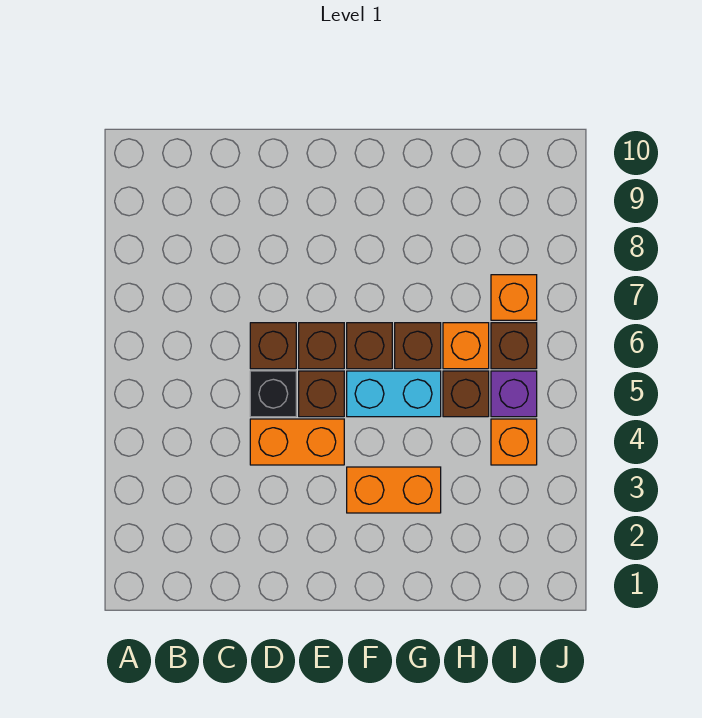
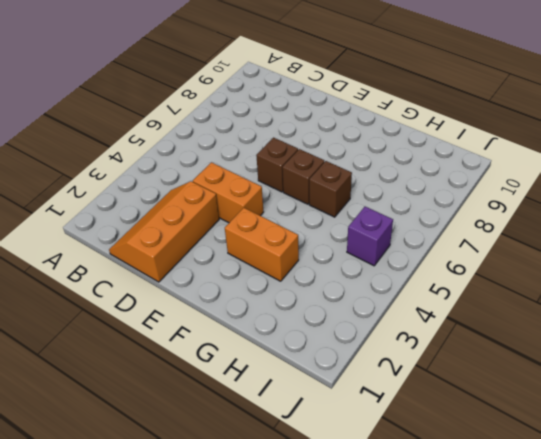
orange slope C1:D3 level 1 top D -> none
none -> black brick D5 level 1
none -> brown brick D6 level 1
none -> brown brick E5 level 1

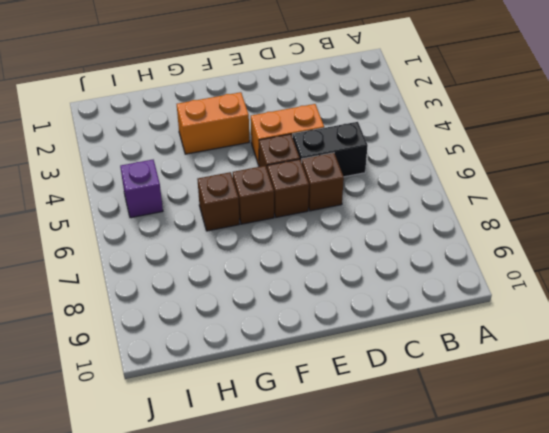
black brick C5:D5 level 1 -> black brick D5 level 1
none -> cyan brick F5:G5 level 1
none -> brown brick H5 level 1
none -> orange brick H6 level 1

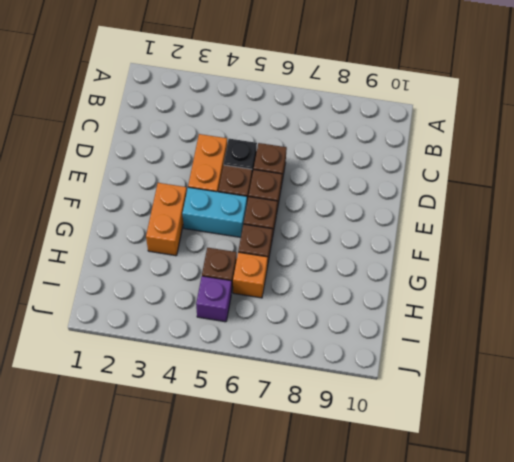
cyan brick F4:F5 level 1 -> cyan brick F5:G5 level 1
none -> orange brick I4 level 1
none -> brown brick I6 level 1
none -> orange brick I7 level 1

